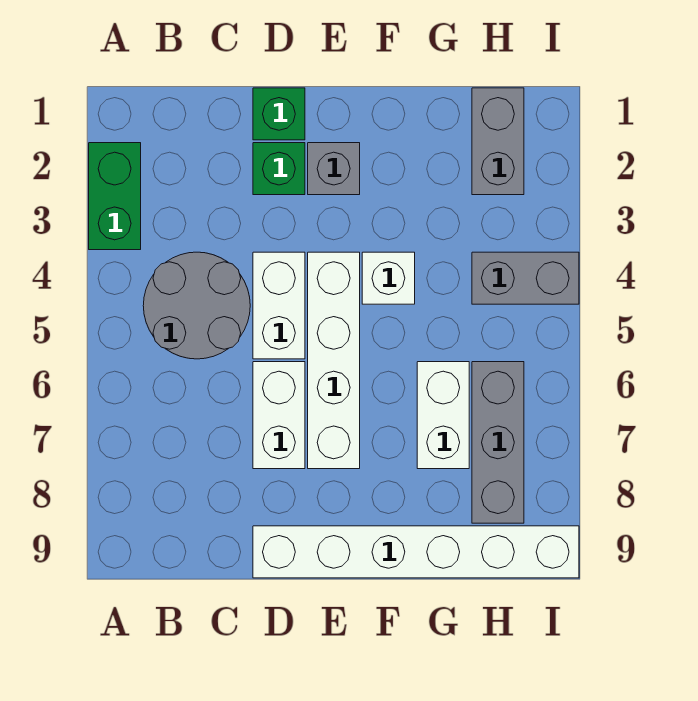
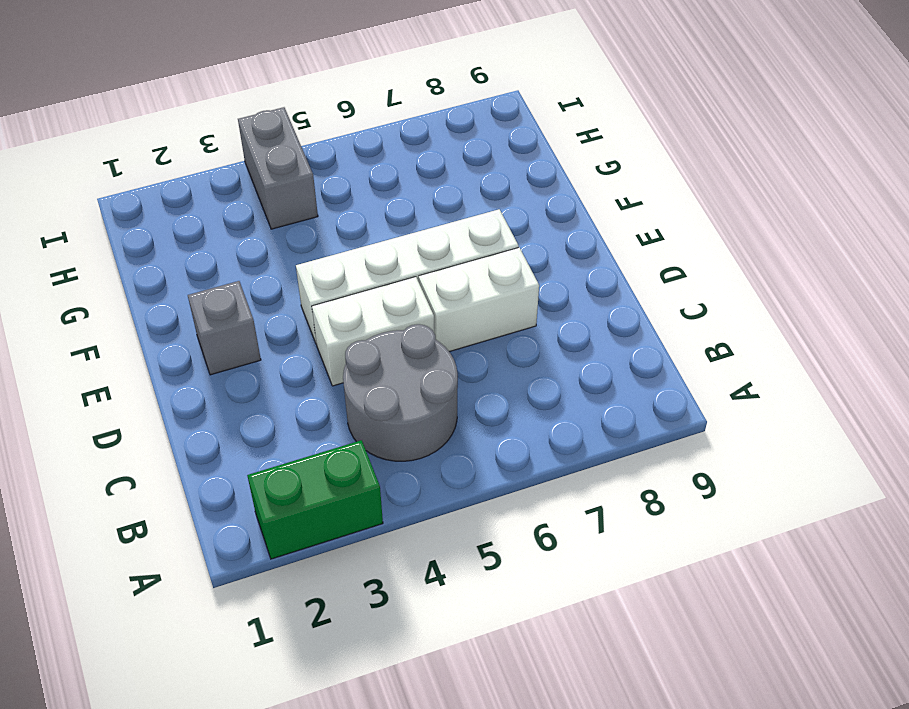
none -> green brick D1 level 1
none -> green brick D2 level 1
none -> white brick D9:I9 level 1

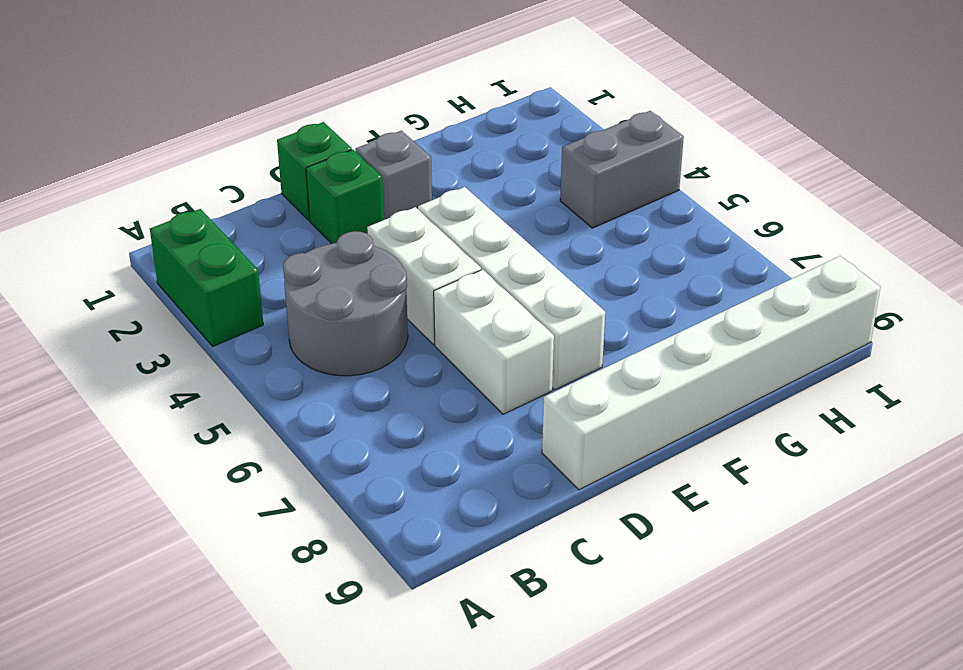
none -> white brick F4 level 1
none -> white brick G6:G7 level 1
none -> grey brick H1:H2 level 1

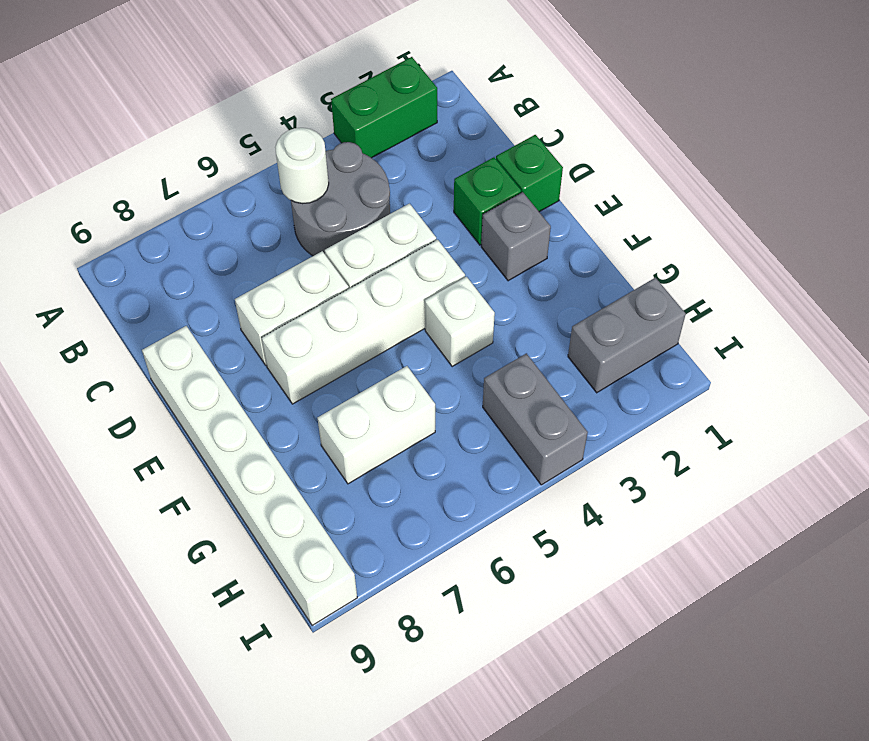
white round brick B5 level 2 -> none
none -> grey brick H6:H8 level 1

